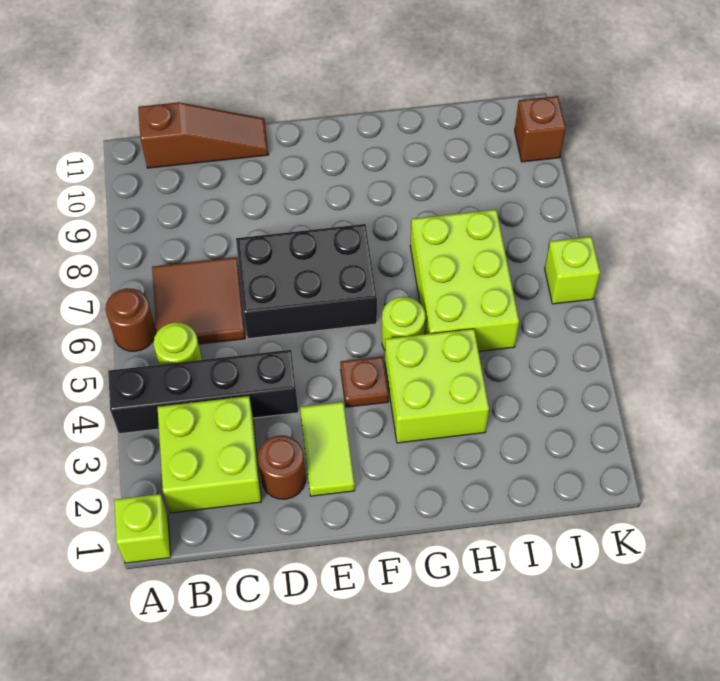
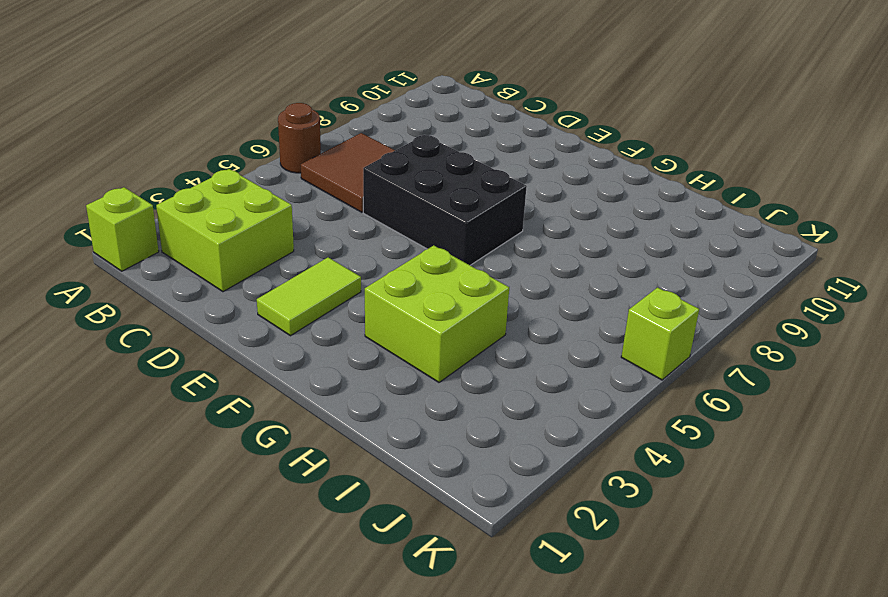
none -> black brick A4:D4 level 1
none -> lime round brick B5 level 1
none -> brown slope B11:D11 level 1 top B

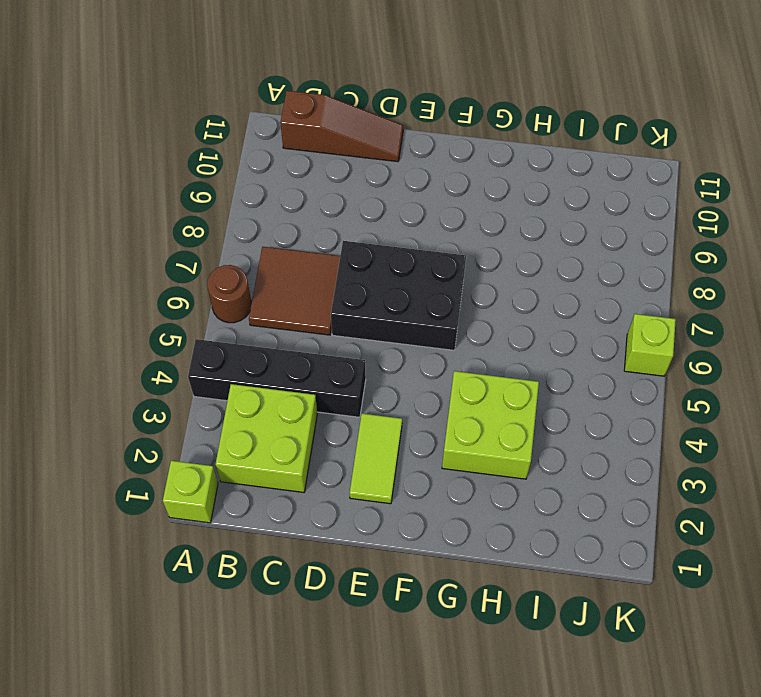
none -> lime round brick B5 level 1
none -> brown round brick D2 level 1
none -> brown plate F4 level 1

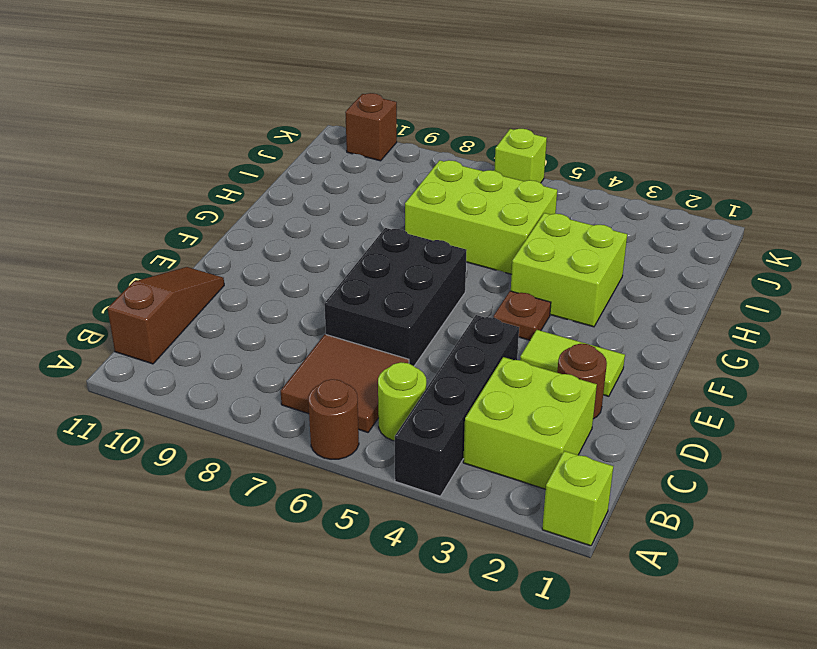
none -> lime round brick G5 level 1

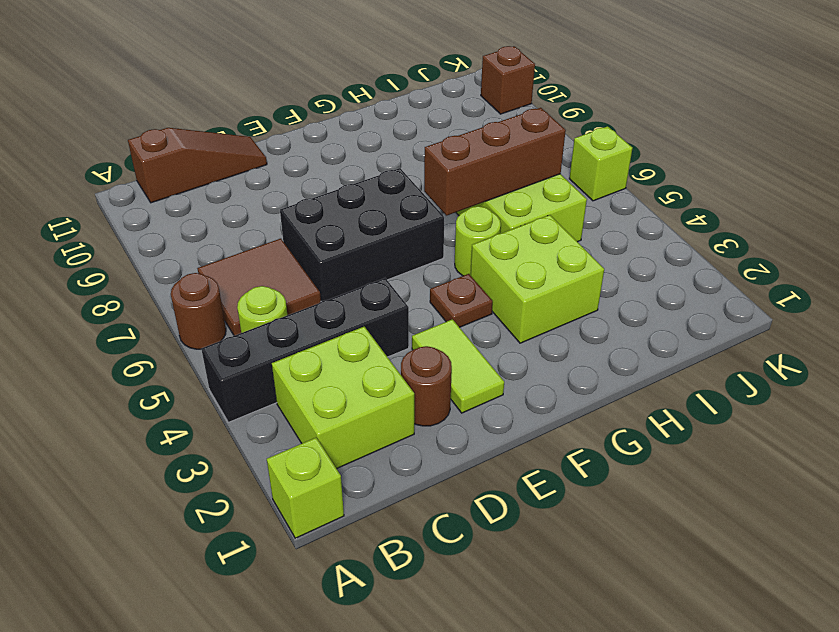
brown brick G6:I6 level 2 -> none

